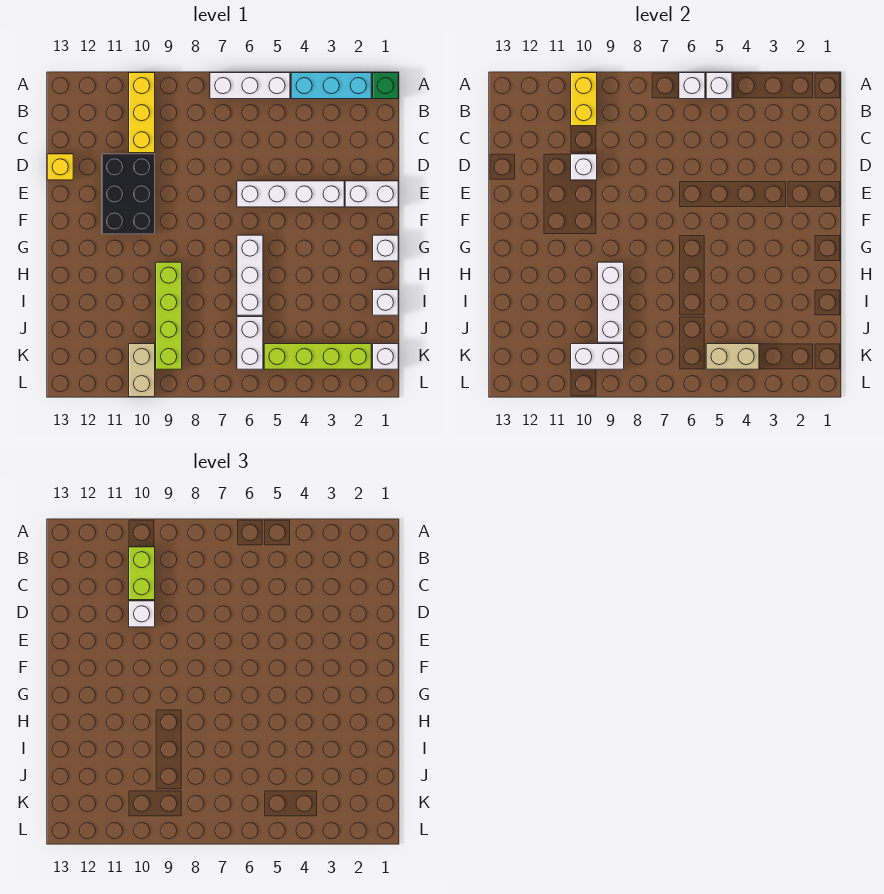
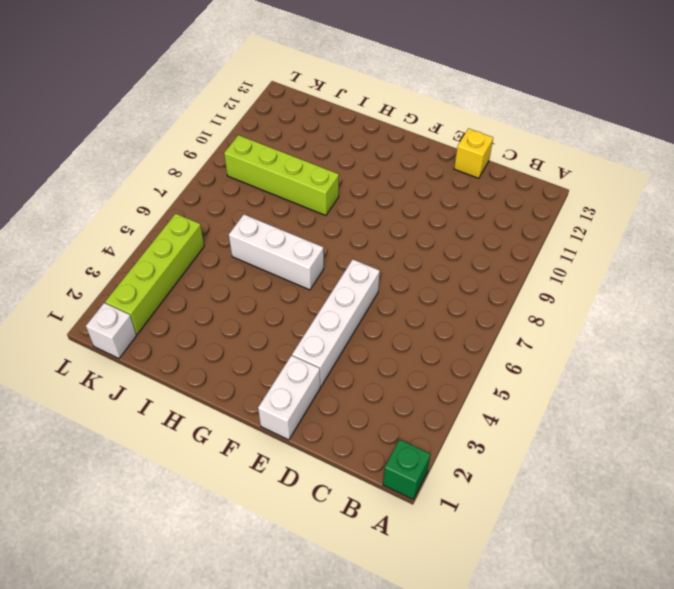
none -> cyan brick A2:A4 level 1
none -> white brick A5:A7 level 1
none -> yellow brick A10:C10 level 1

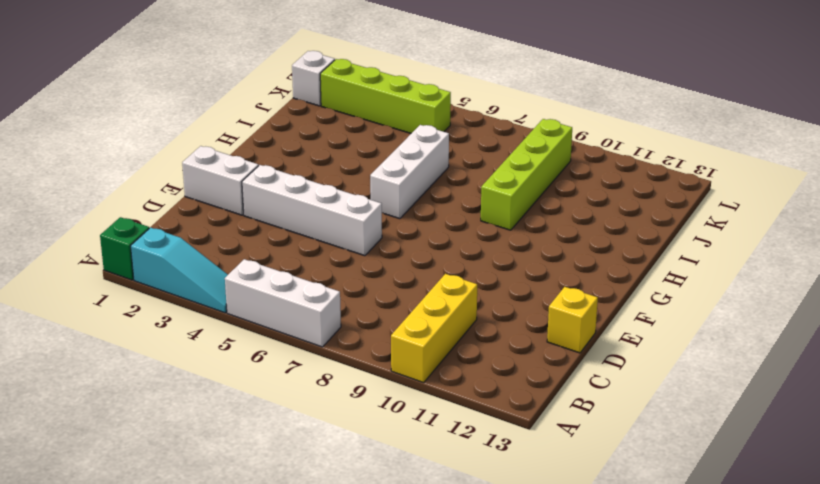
cyan slope A2:A4 level 1 top 2 -> cyan brick A2:A4 level 1
none -> black brick D10:F11 level 1
none -> white brick G1 level 1
none -> white brick I1 level 1

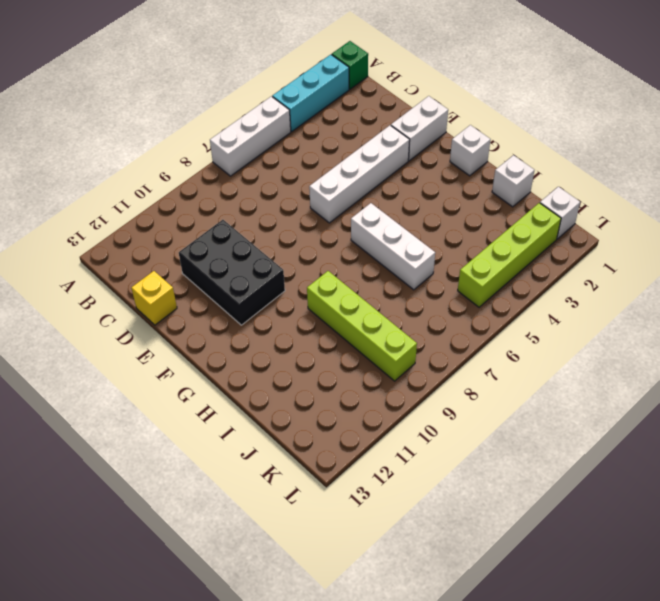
none -> yellow brick A10:C10 level 1
none -> white brick J6:K6 level 1
none -> tan brick K10:L10 level 1

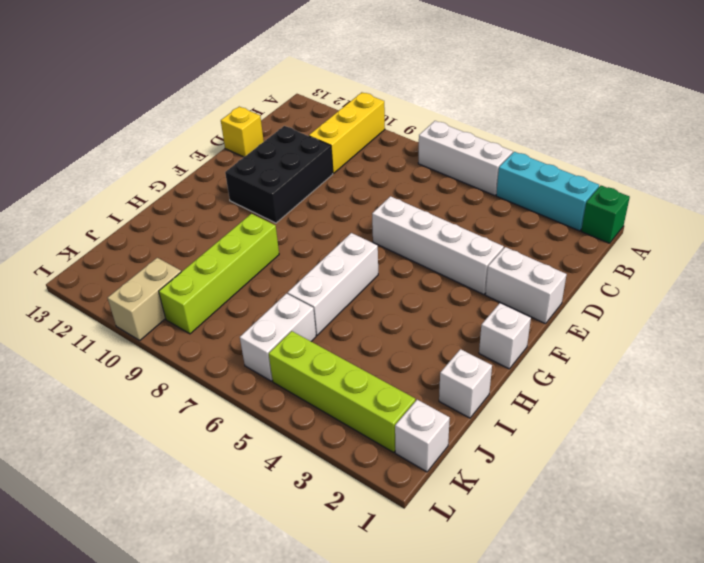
none -> white brick A5 level 2
none -> white brick A6 level 2
none -> yellow brick A10:B10 level 2

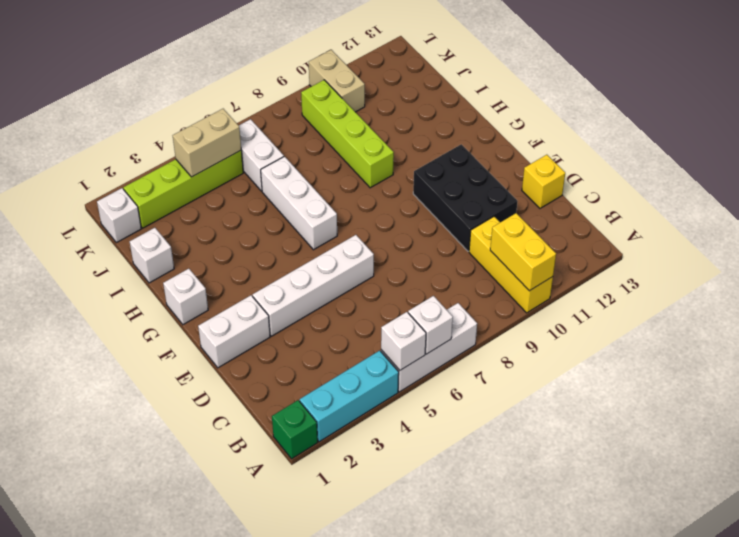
none -> white brick D10 level 2
none -> white brick H9:J9 level 2
none -> white brick K9:K10 level 2

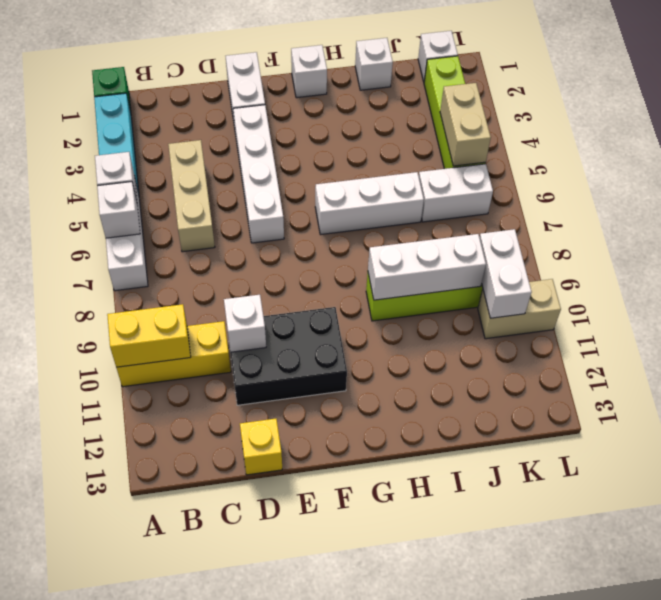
tan brick C4:C6 level 1 -> none
none -> lime brick B10:C10 level 3
none -> white brick D10 level 3

